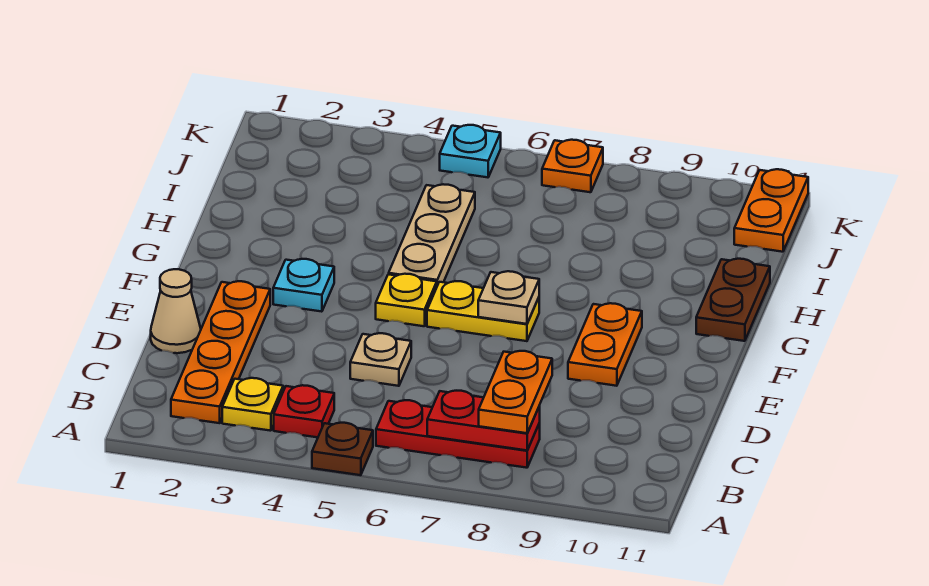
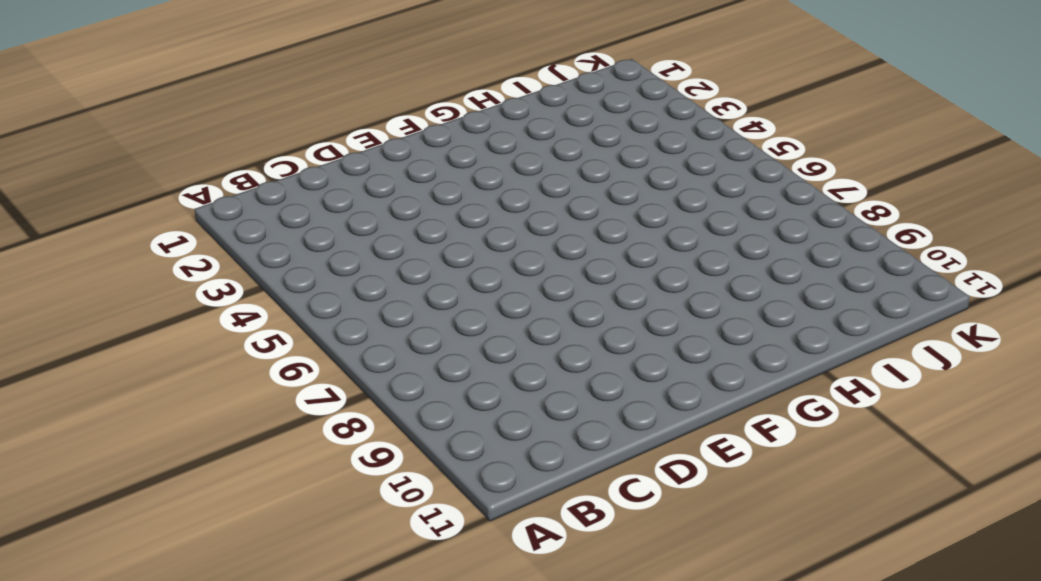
none -> brown plate A5 level 1
none -> orange plate B2:E2 level 1
none -> yellow plate B3 level 1

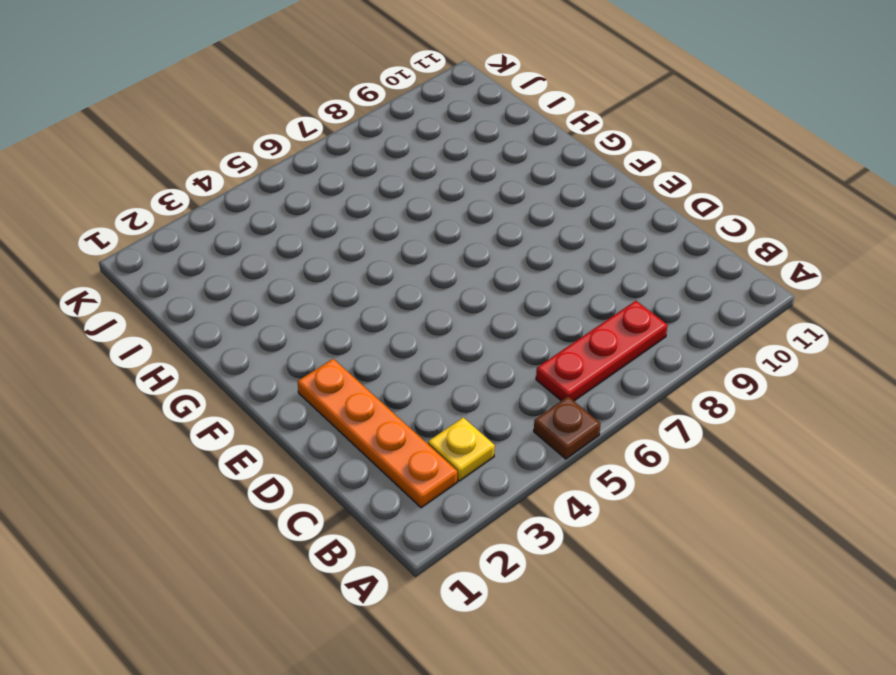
none -> red plate B4 level 1
none -> tan cone D1 level 1
none -> tan plate D5 level 1

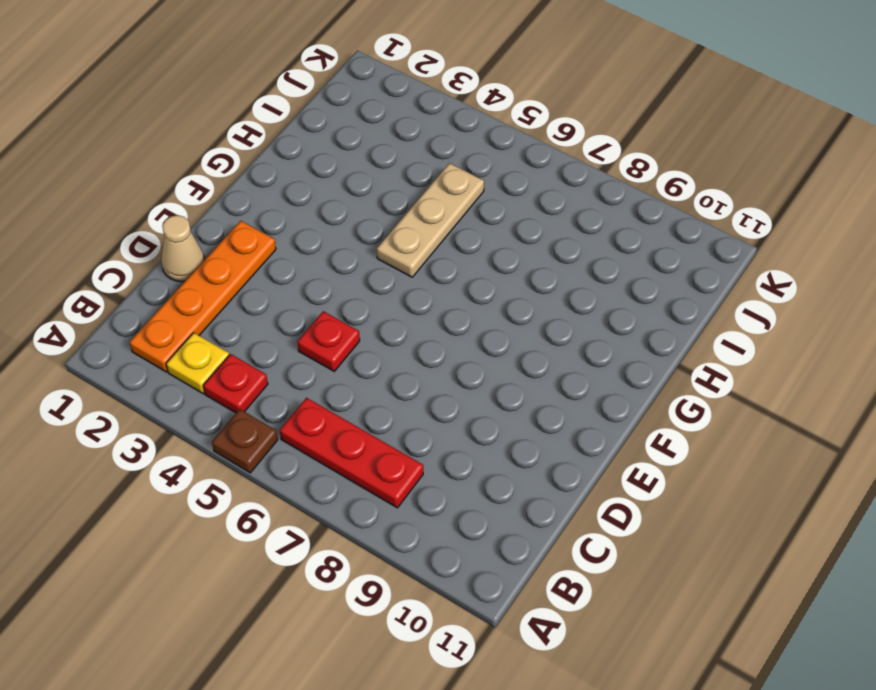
red plate D5 level 1 -> tan plate D5 level 1
none -> orange plate E9:F9 level 1
none -> cyan plate F3 level 1
none -> yellow plate F5 level 1

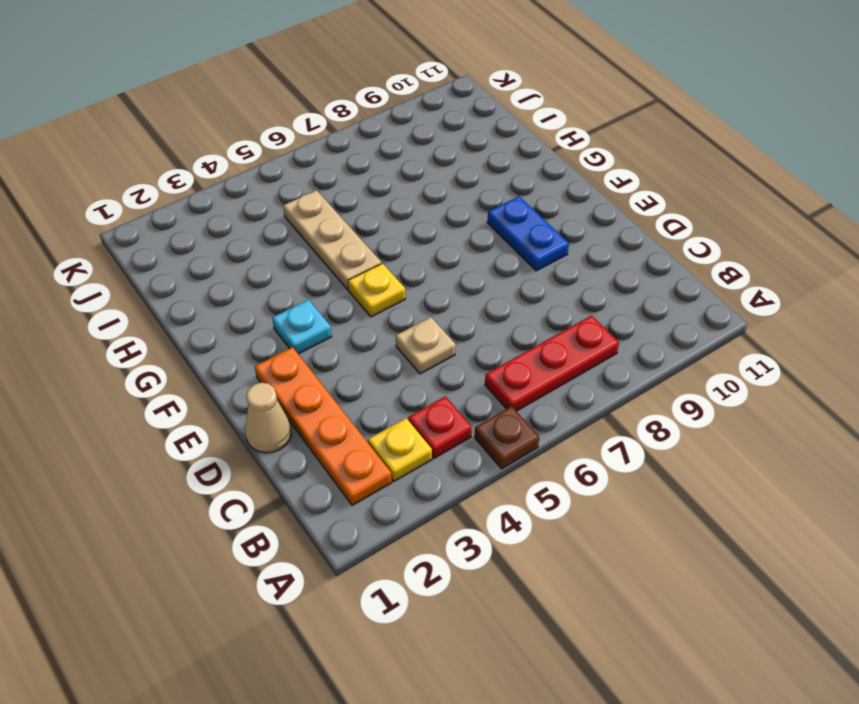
blue plate E9:F9 level 1 -> orange plate E9:F9 level 1
none -> yellow plate F6:F7 level 1
none -> brown plate G11:H11 level 1
none -> orange plate J11:K11 level 1

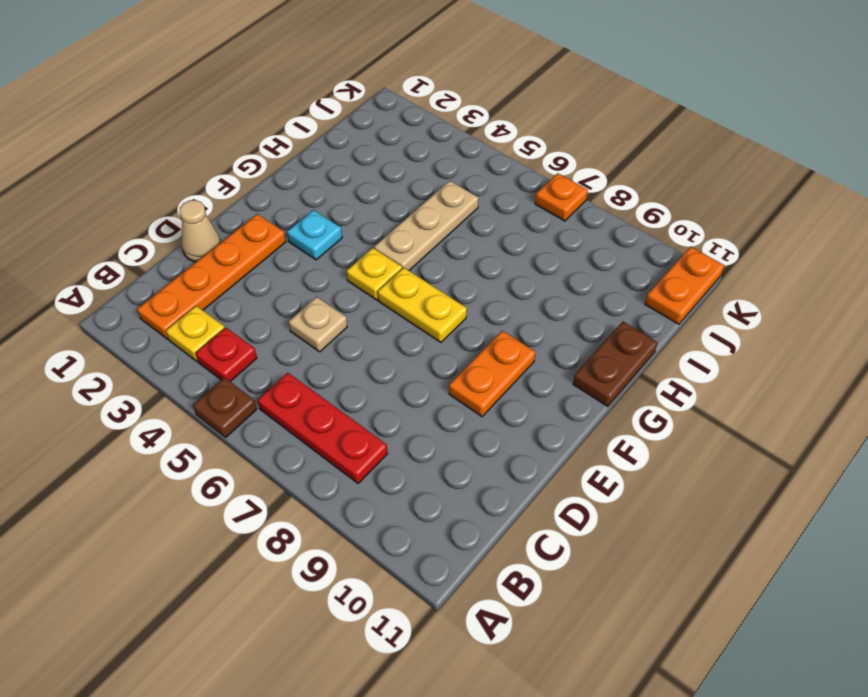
none -> cyan plate K5 level 1
none -> red plate B7:B8 level 2
none -> tan plate F7 level 2

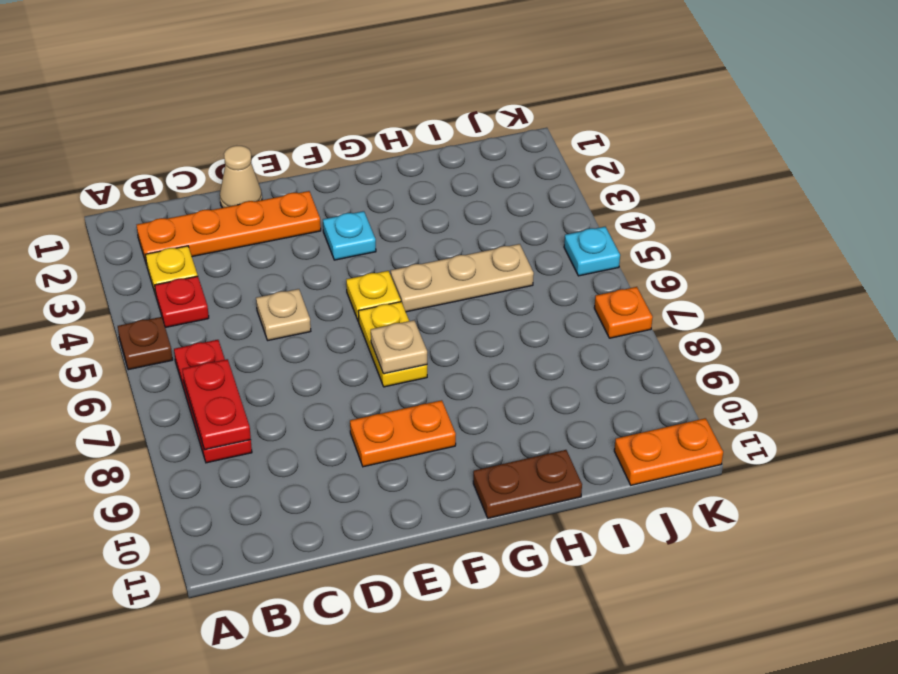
none -> orange plate B8:C8 level 3

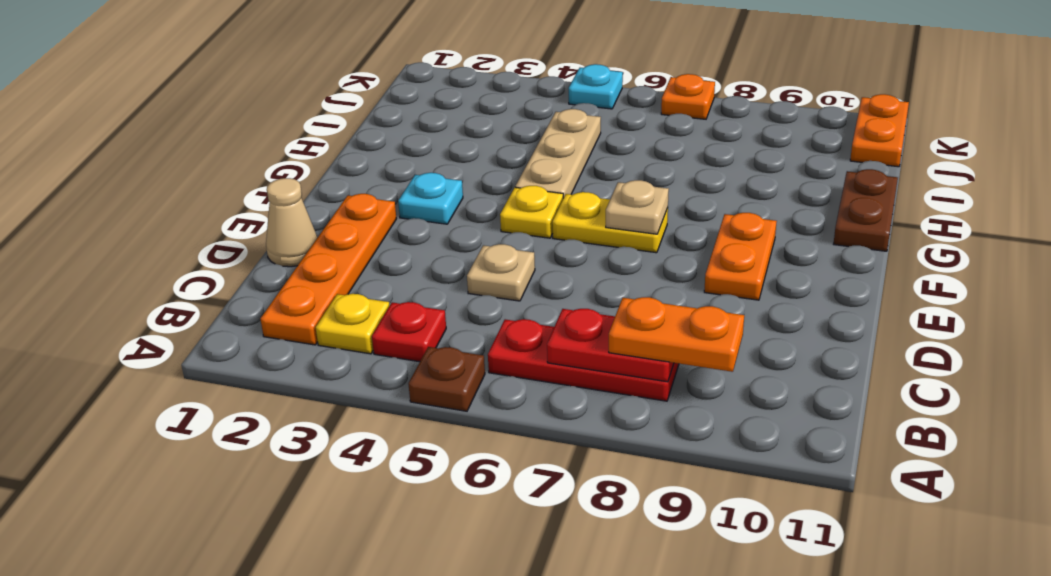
orange plate B8:B9 level 3 -> orange plate B8:C8 level 3

